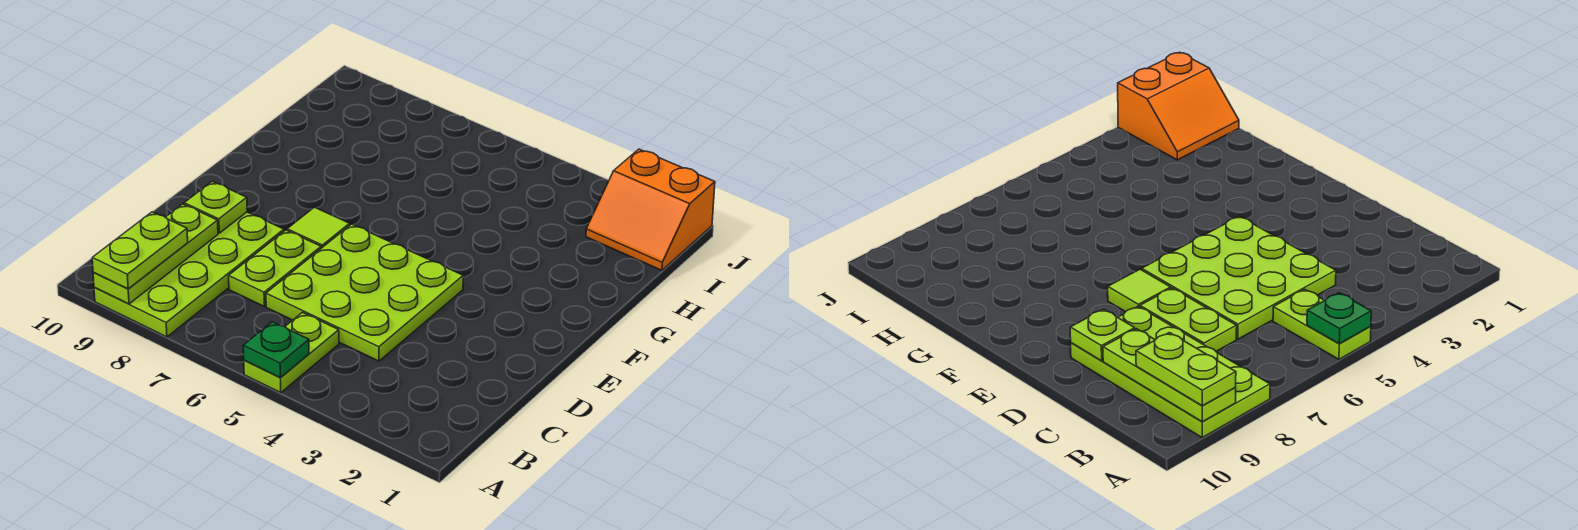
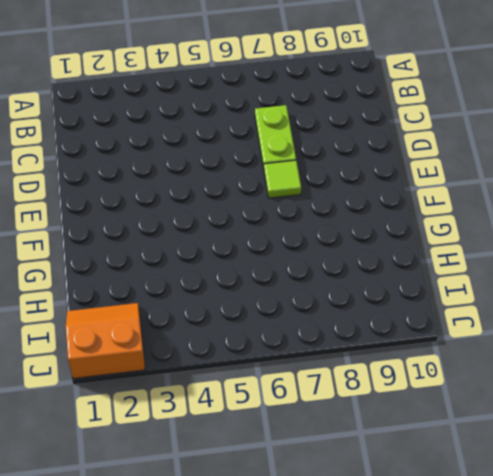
none -> lime plate A5:B5 level 1
none -> lime plate A8:D9 level 1

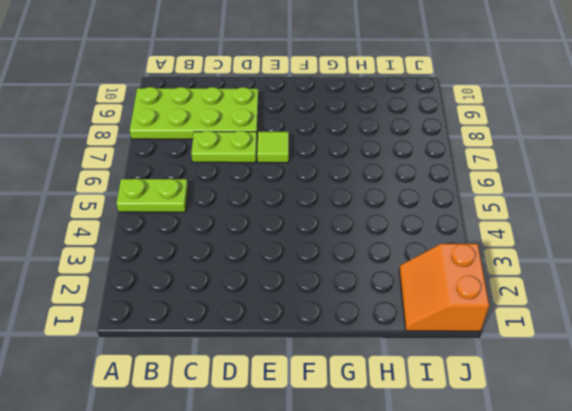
none -> lime plate C4:E6 level 1
none -> green plate A5 level 2

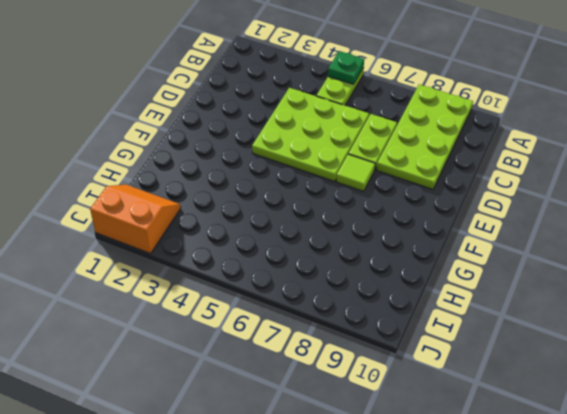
none -> lime plate A9:C9 level 2
none -> lime plate D9 level 2

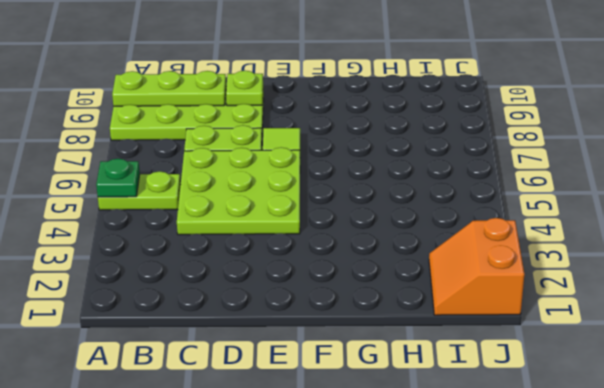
none -> lime plate A9:B9 level 3

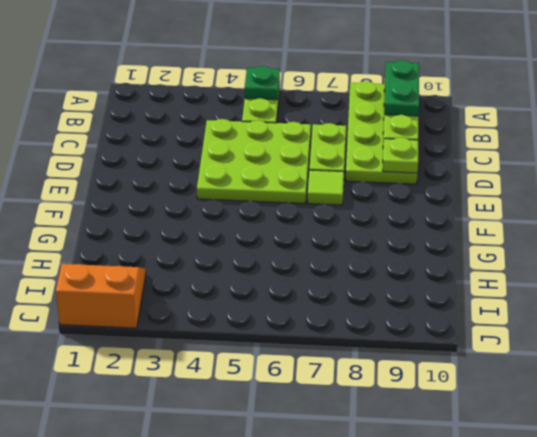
green plate A9:B9 level 3 -> lime plate A9:B9 level 3

